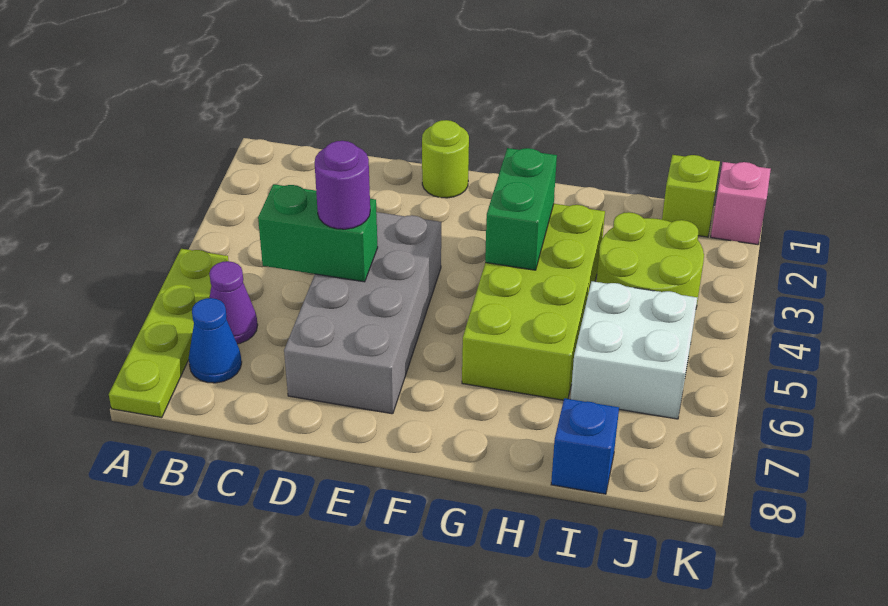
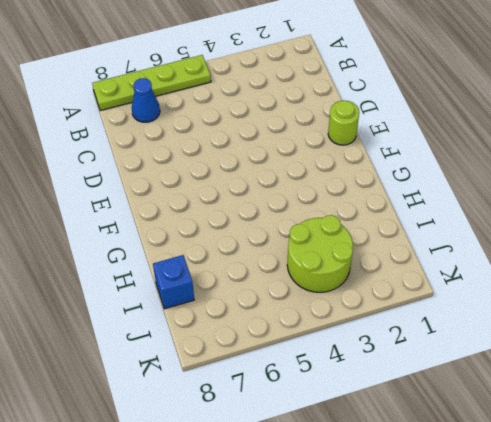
none -> purple cone B6 level 1
none -> grey brick D4:E7 level 1
none -> lime brick G3:H6 level 1

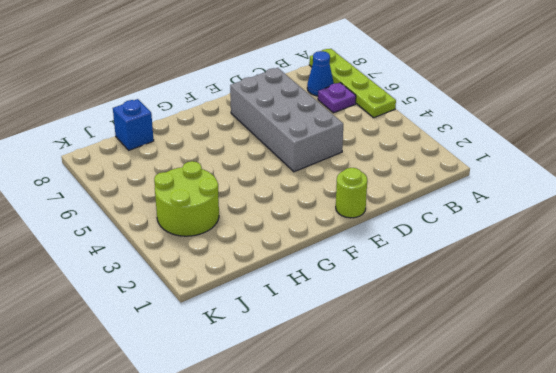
purple plate B6 level 1 -> purple cone B6 level 1
none -> lime brick G3:H6 level 1
none -> white brick I5:J6 level 1
none -> lime brick J1 level 1

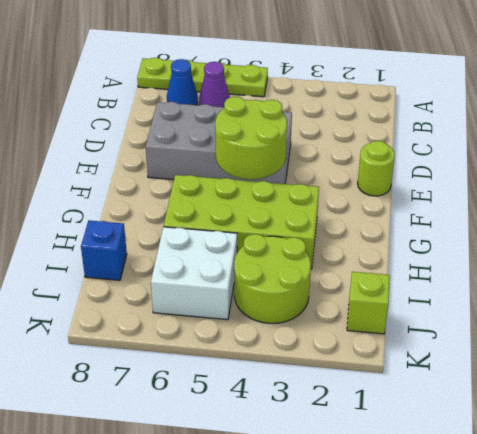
lime round brick E4:F5 level 2 -> none
none -> pink brick K1 level 1
none -> green brick C5:D5 level 2
none -> green brick G3:G4 level 2

